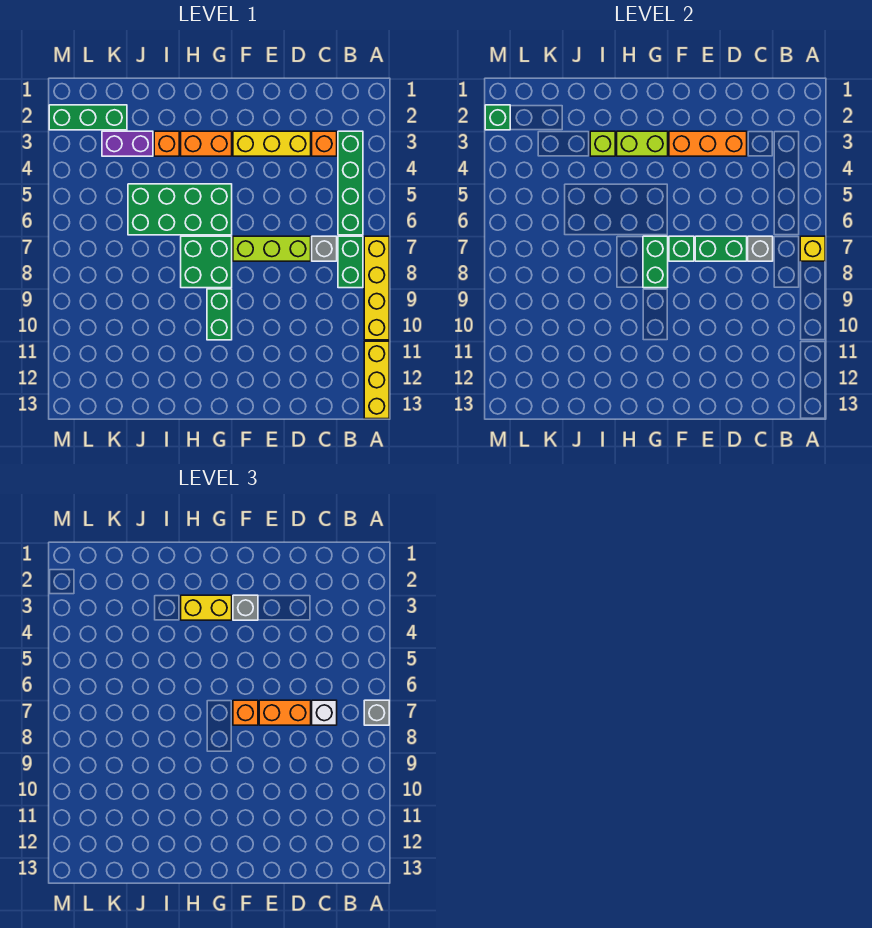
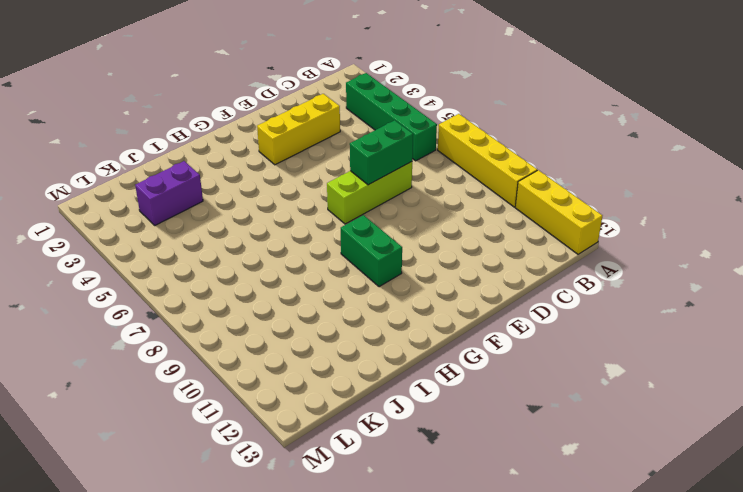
none -> green brick B7:B8 level 1
none -> orange brick C3 level 1
none -> grey brick C7 level 1
none -> orange brick G3:H3 level 1

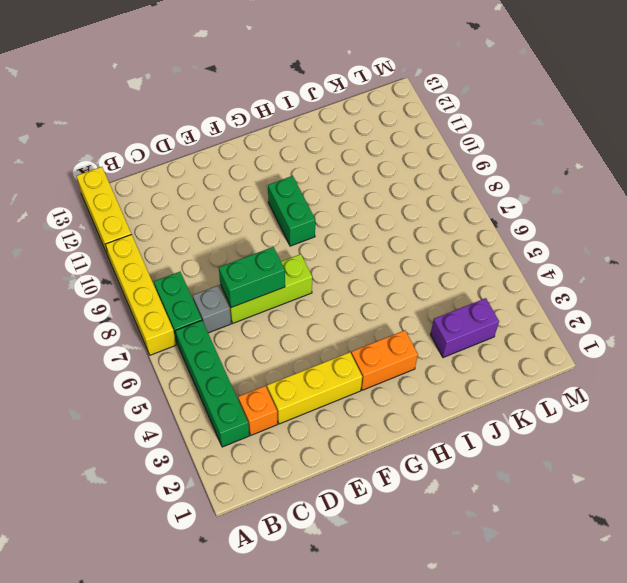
none -> green brick G5:J6 level 1
none -> green brick G7:H8 level 1
none -> orange brick I3 level 1
none -> green brick K2:M2 level 1

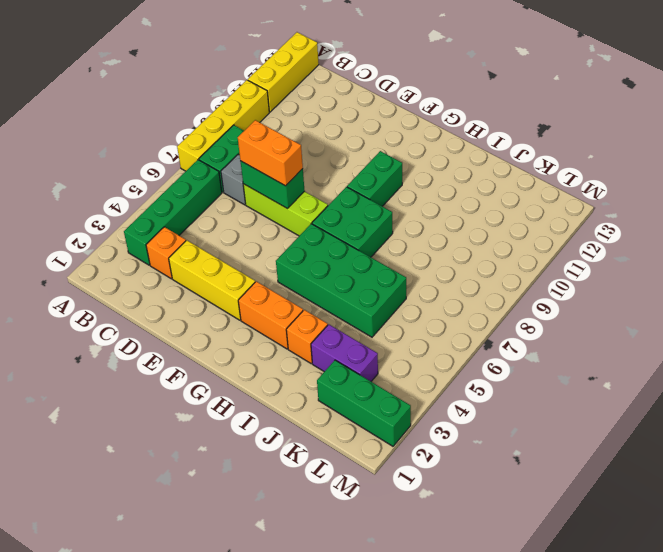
none -> yellow brick A7 level 2
none -> grey brick C7 level 2
none -> orange brick D3:F3 level 2
none -> green brick F7 level 2

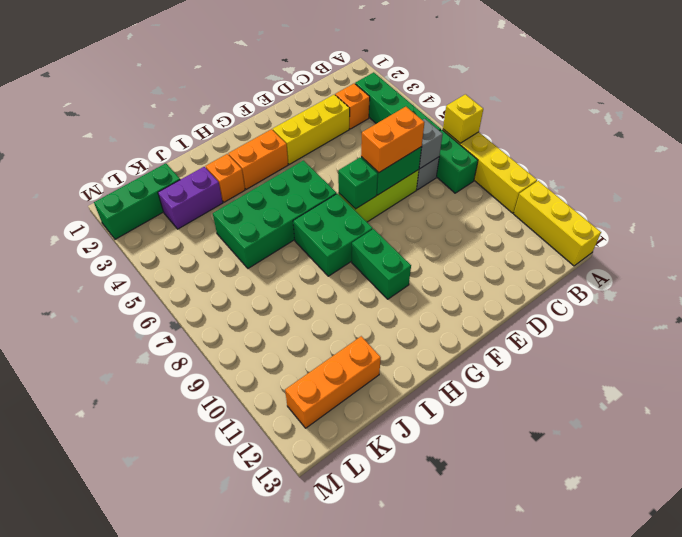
orange brick J12:L12 level 1 -> orange brick D3:F3 level 2
none -> lime brick G3:H3 level 2
none -> green brick G7:G8 level 2
none -> lime brick I3 level 2
none -> green brick M2 level 2

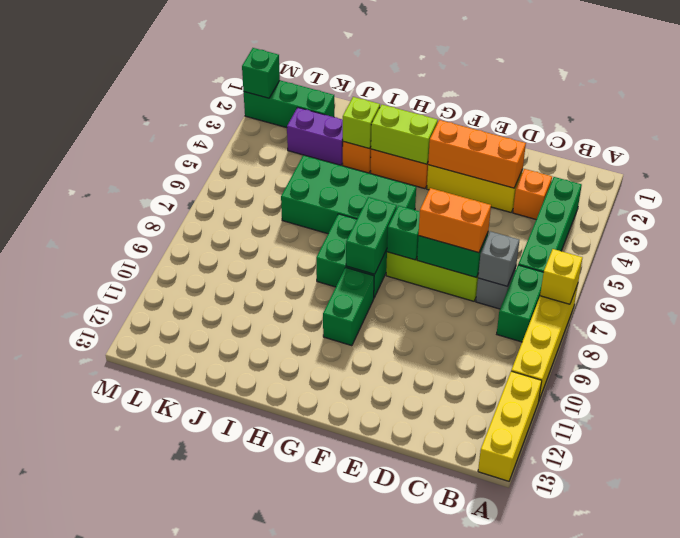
none -> grey brick A7 level 3
none -> white brick C7 level 3
none -> grey brick F3 level 3
none -> orange brick F7 level 3

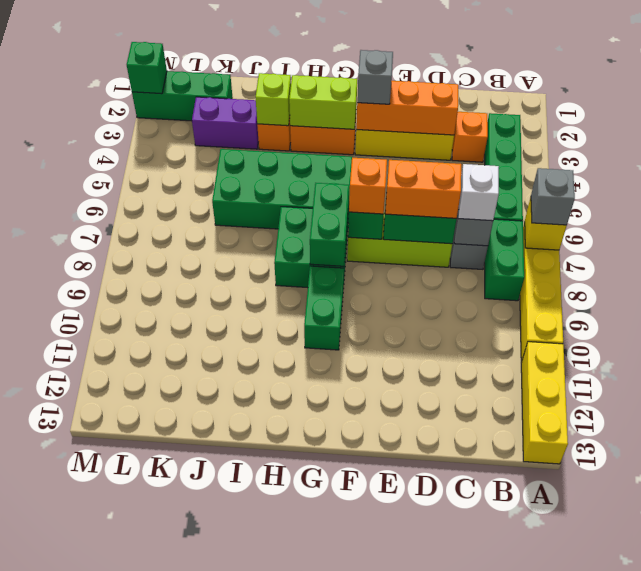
none -> yellow brick G3:H3 level 3

